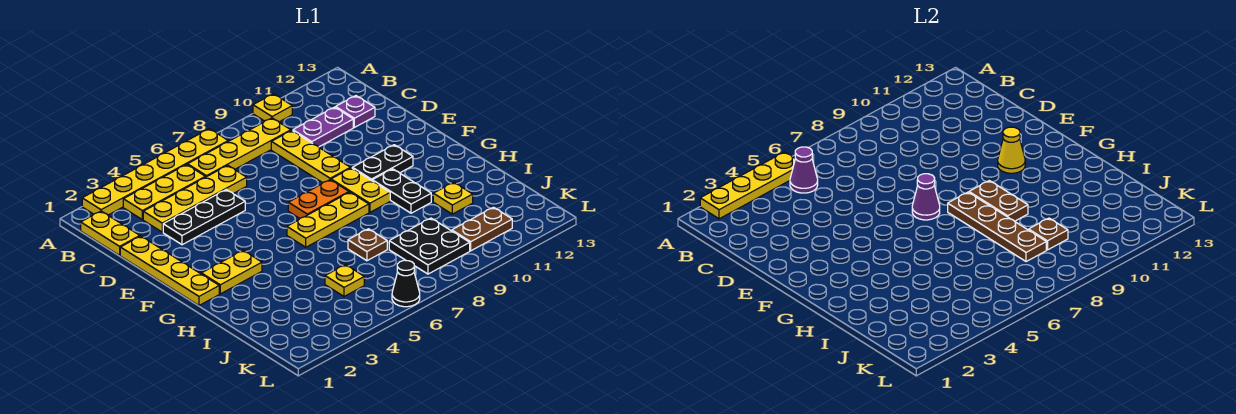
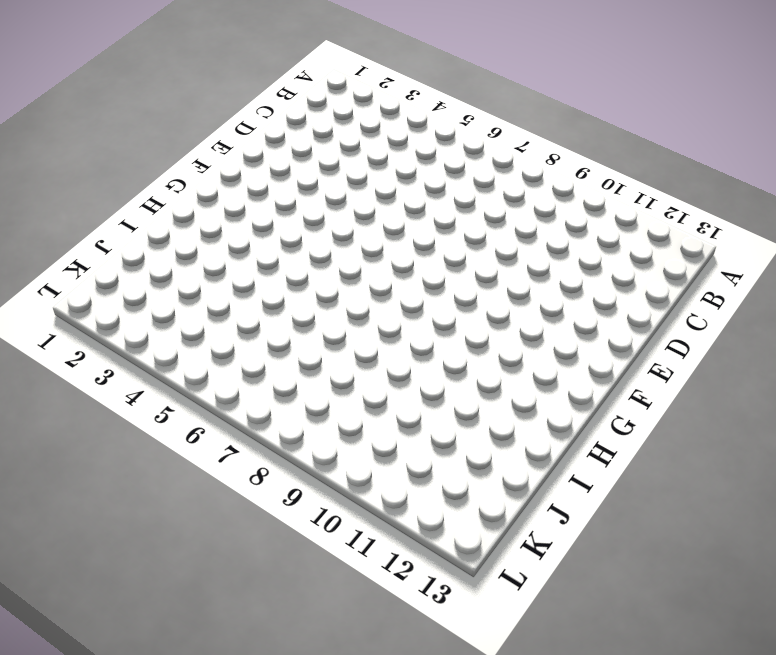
none -> yellow plate A2:A7 level 1
none -> yellow plate A10 level 1
none -> yellow plate B1:C1 level 1
none -> yellow plate B3:B5 level 1

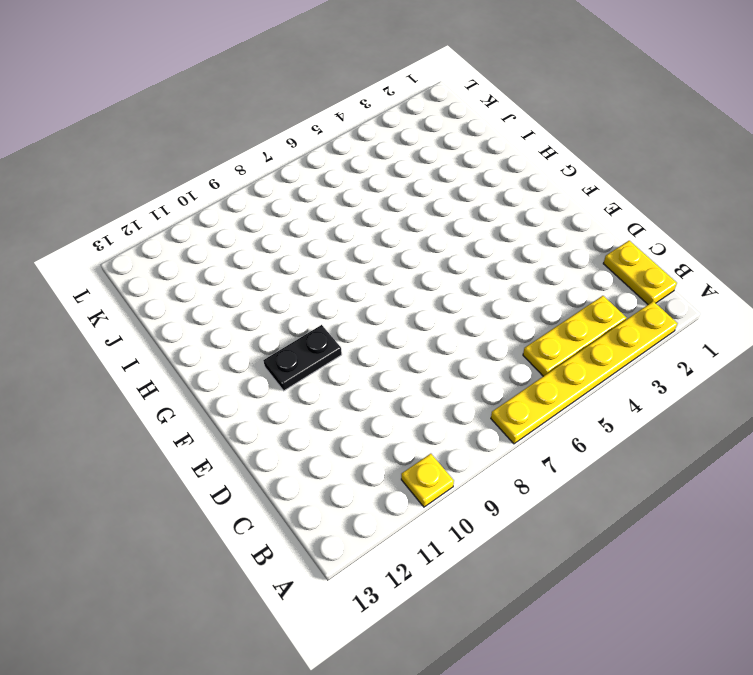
none -> yellow plate B6:B9 level 1
none -> yellow plate C3:C6 level 1
none -> yellow plate C9:E9 level 1
none -> purple plate C10:C11 level 1

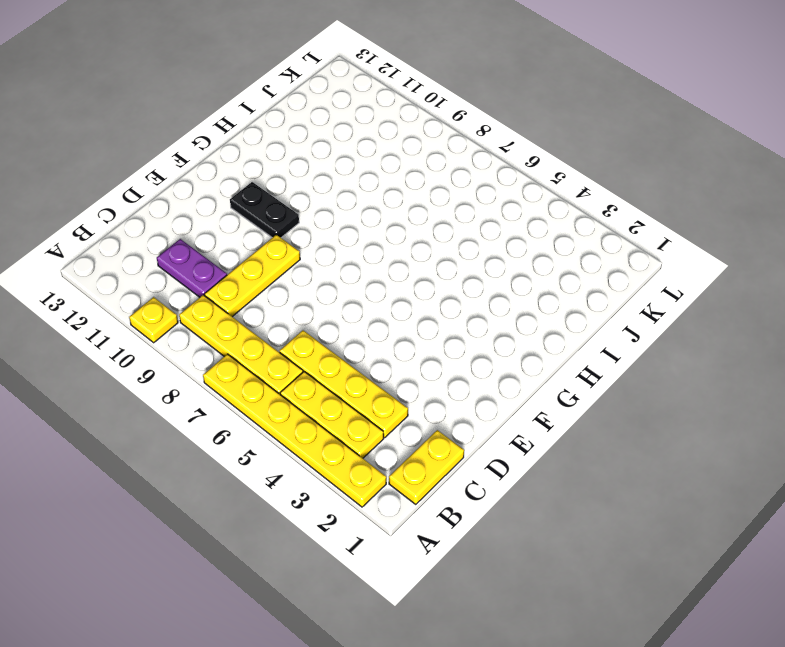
none -> purple plate C12 level 1
none -> yellow plate D1:G1 level 1
none -> black plate D3:D5 level 1
none -> orange plate F7:F8 level 1

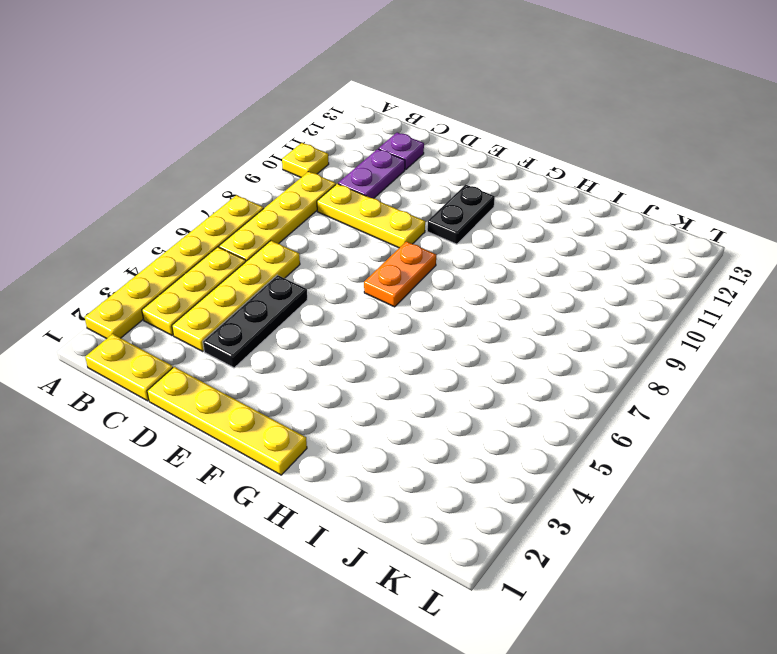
none -> yellow plate F9:G9 level 1
none -> yellow plate G2:G3 level 1
none -> yellow plate G6:G8 level 1
none -> black plate G10:H10 level 1

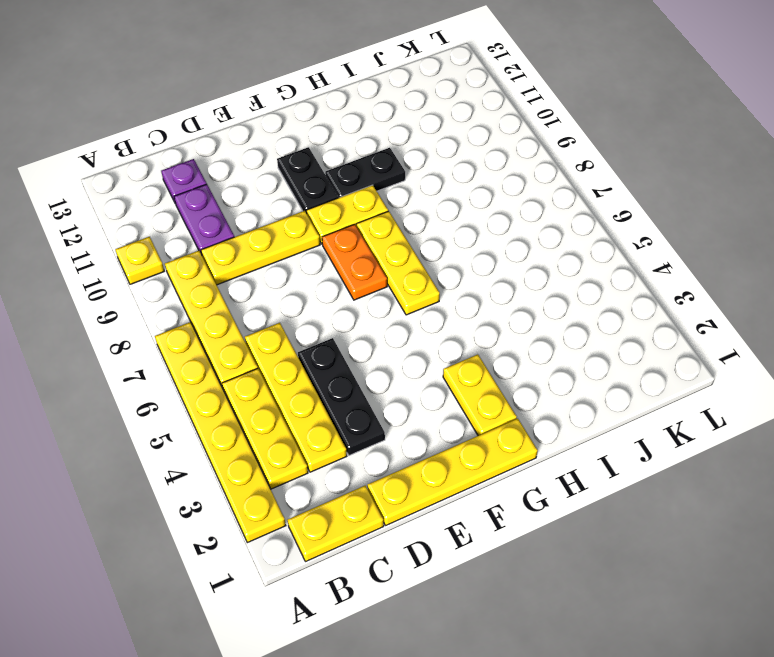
none -> brown plate I7 level 1
none -> yellow plate I11 level 1
none -> yellow plate J5 level 1
none -> black plate J8:K9 level 1

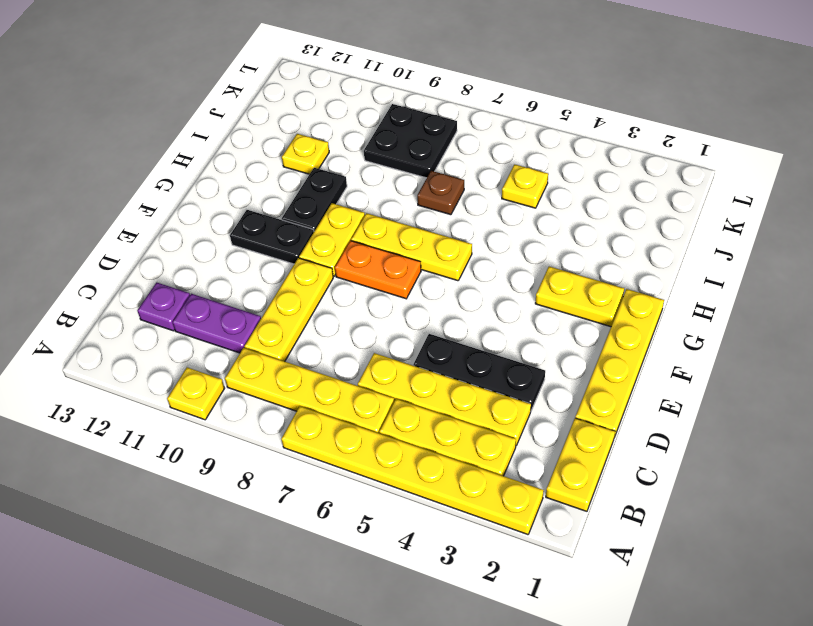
none -> brown plate K10:K11 level 1
none -> black cone L6 level 1
none -> yellow plate A2:A5 level 2
none -> purple cone B5 level 2

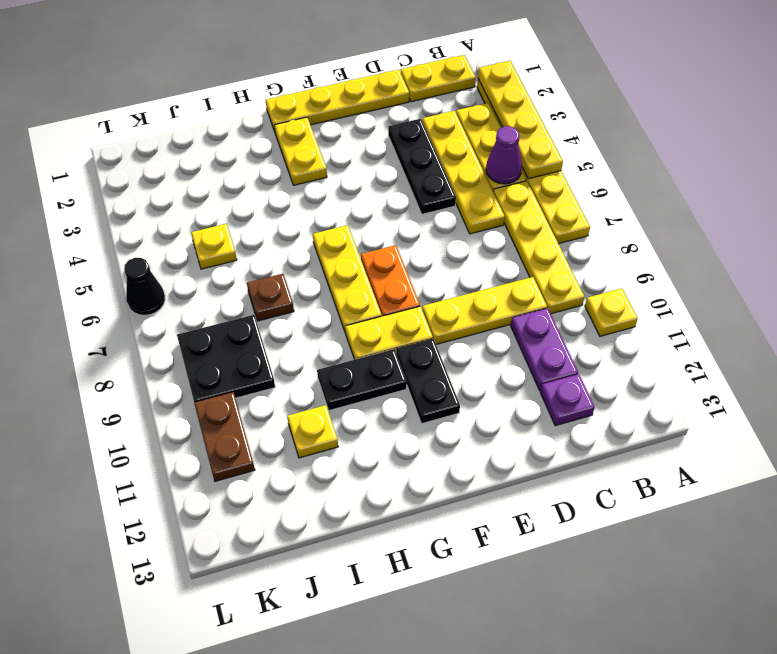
none -> purple cone F7 level 2
none -> yellow cone F11 level 2
none -> brown plate G8:J8 level 2
none -> brown plate G9:H9 level 2

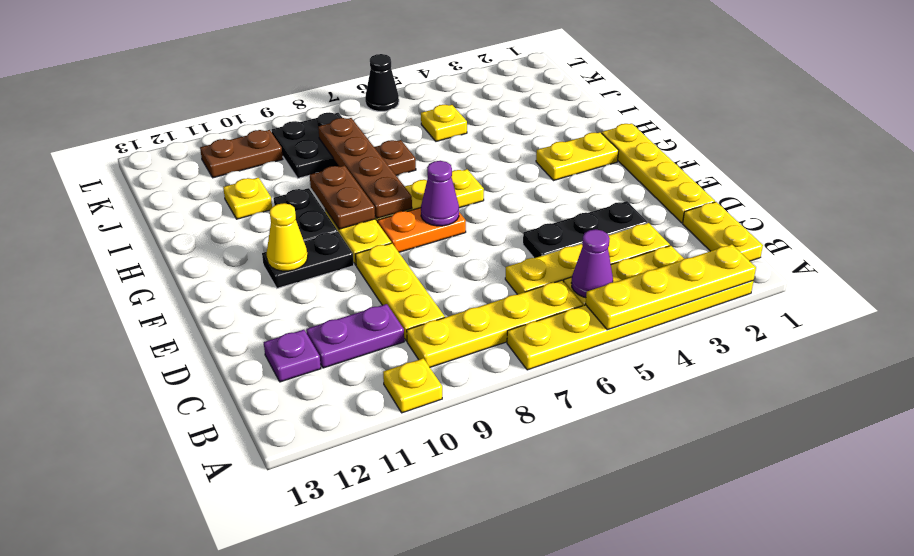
none -> brown plate J9 level 2

